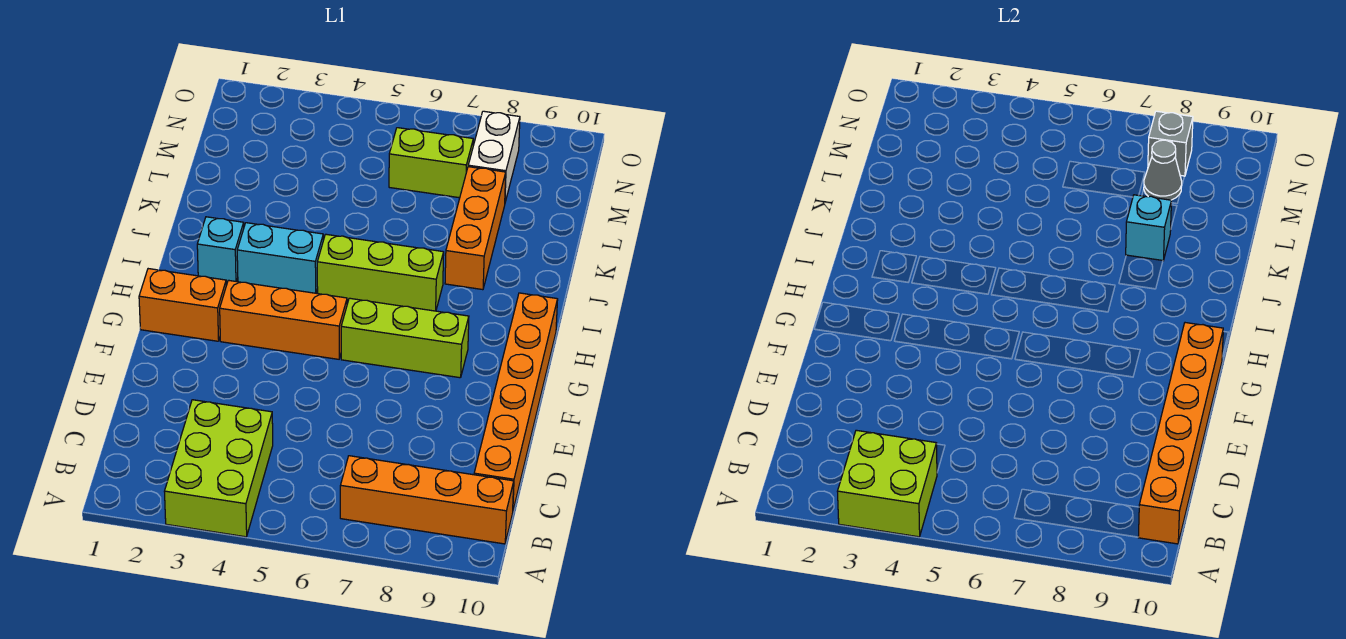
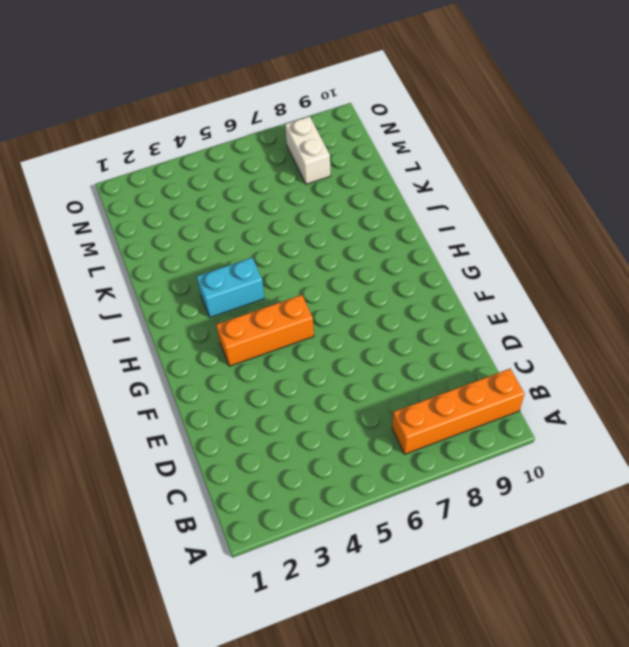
none -> lime brick A3:C4 level 1
none -> orange brick C10:H10 level 1
none -> orange brick G1:G2 level 1

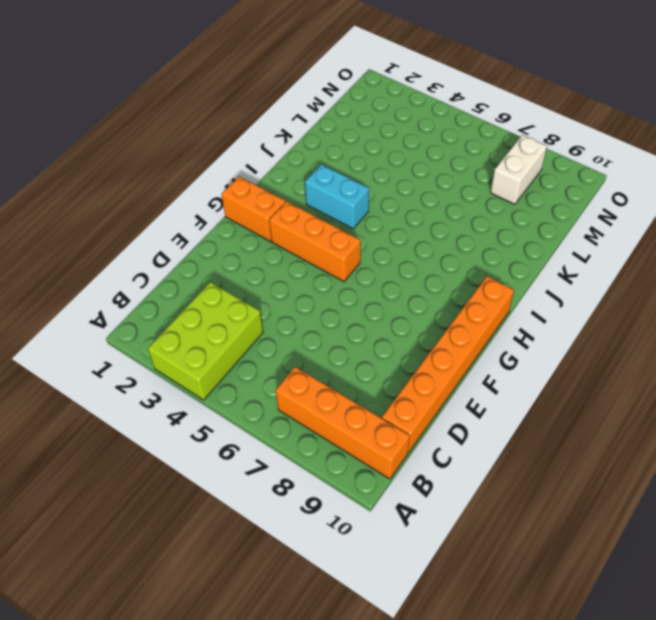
none -> lime brick G6:G8 level 1
none -> cyan brick I2 level 1
none -> lime brick I5:I7 level 1

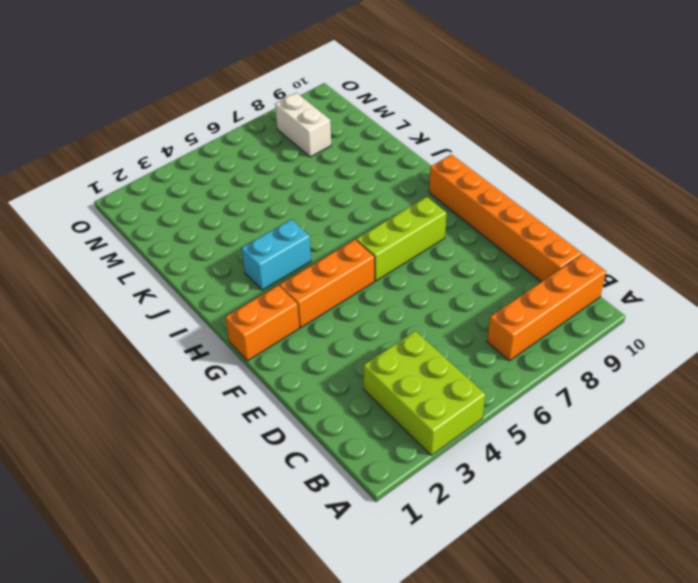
none -> cyan brick I2 level 1
none -> lime brick I5:I7 level 1
none -> orange brick J8:L8 level 1

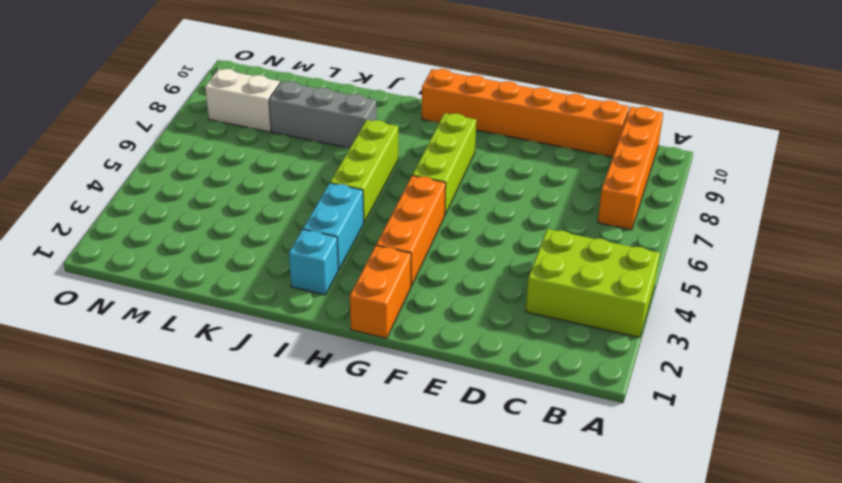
grey brick J8:L8 level 1 -> orange brick J8:L8 level 1
none -> lime brick M6:M7 level 1
none -> lime brick A3:B4 level 2
none -> orange brick B10:G10 level 2

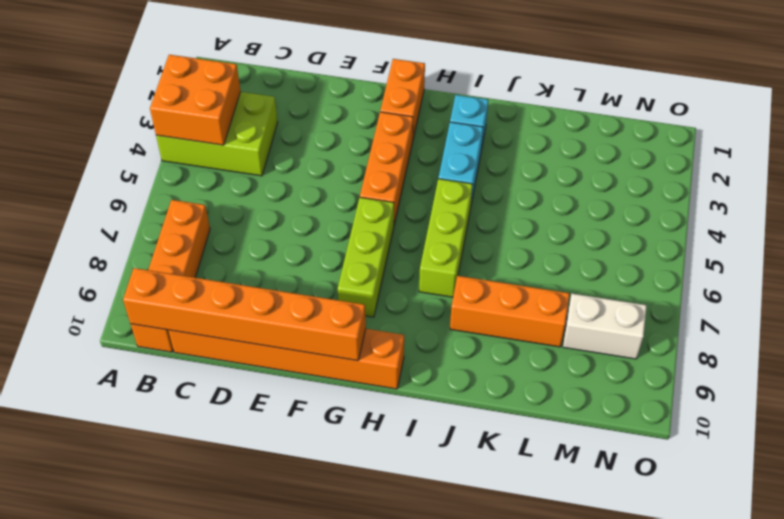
orange brick A3:B4 level 2 -> lime brick A3:B4 level 2
none -> lime brick M6:M7 level 1
none -> cyan brick K8 level 2
none -> grey cone M8 level 2

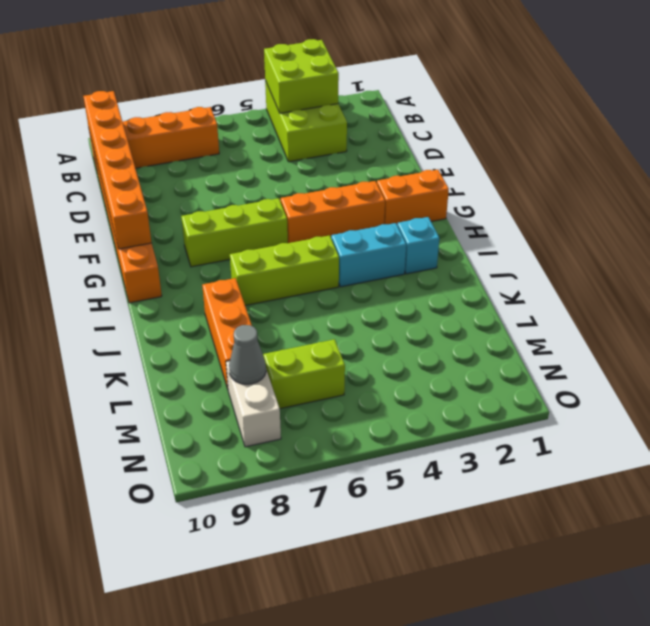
none -> cyan brick K8 level 2
none -> grey brick N8 level 2

